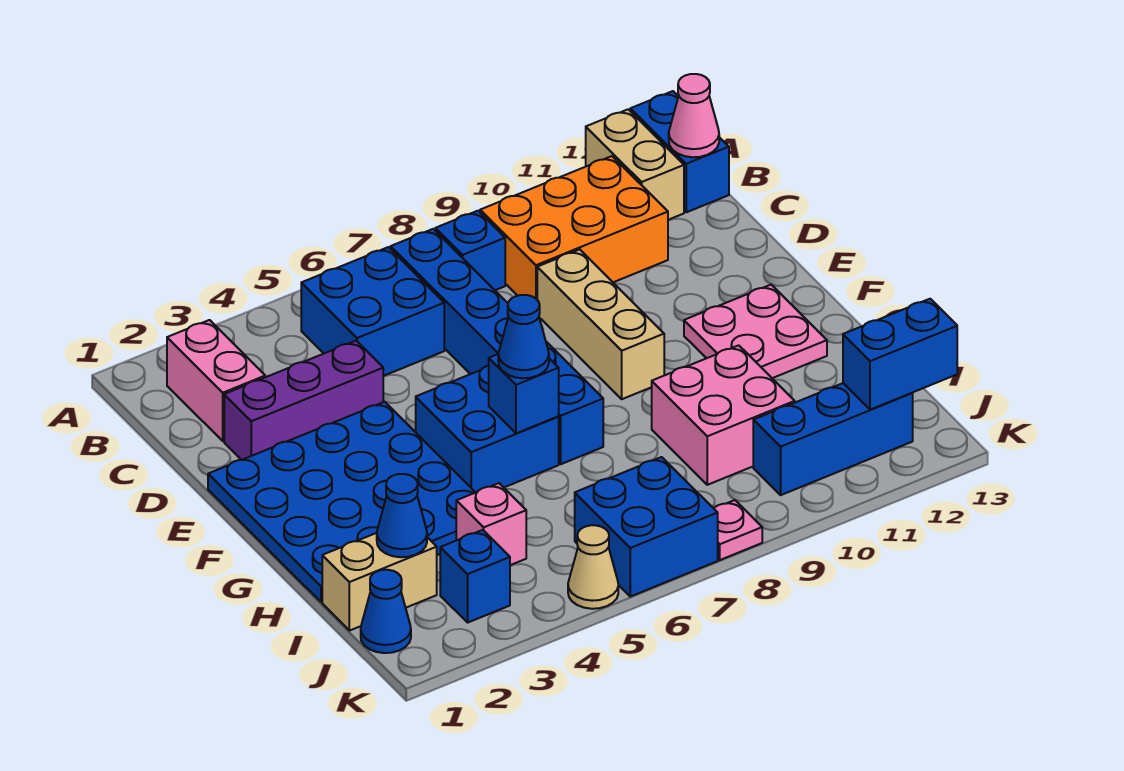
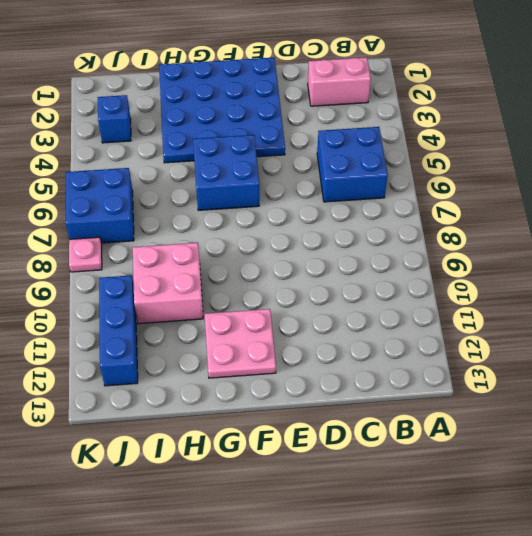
none -> tan brick A12:B12 level 1
none -> blue brick A13:B13 level 1
none -> blue brick B7:G7 level 1

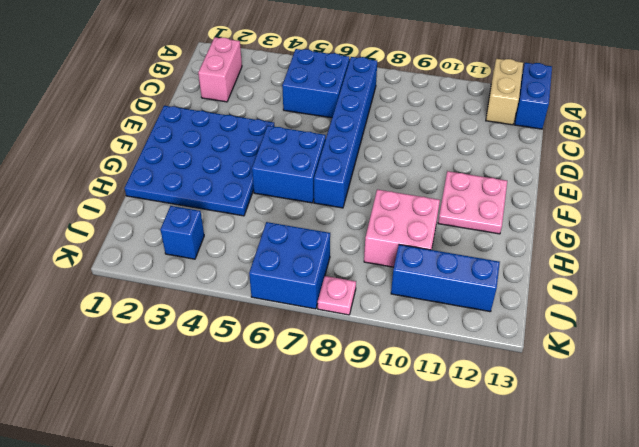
none -> blue brick B8 level 1
none -> orange brick B9:C11 level 1
none -> purple brick D2:D4 level 1

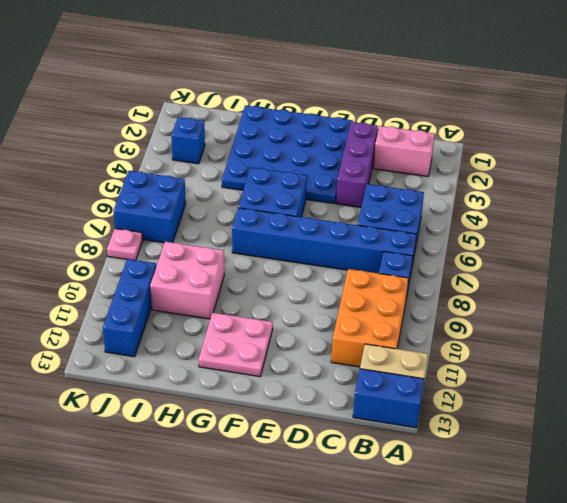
none -> tan brick D9:F9 level 1
none -> tan brick I1:I2 level 1
none -> pink brick I4 level 1

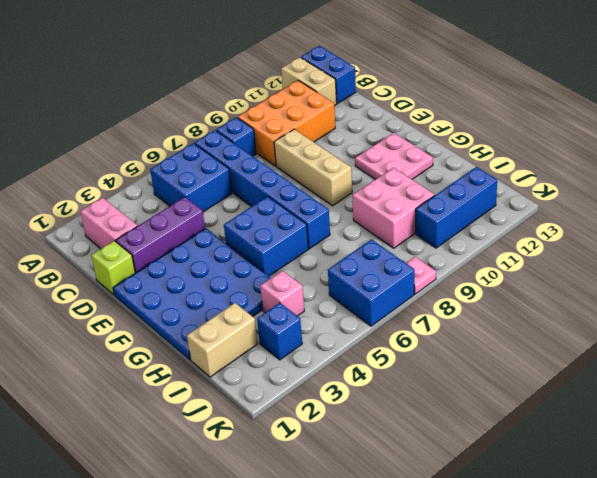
lime brick D1 level 1 -> none
none -> blue cone J1 level 1
none -> tan cone K5 level 1
none -> pink cone B13 level 2

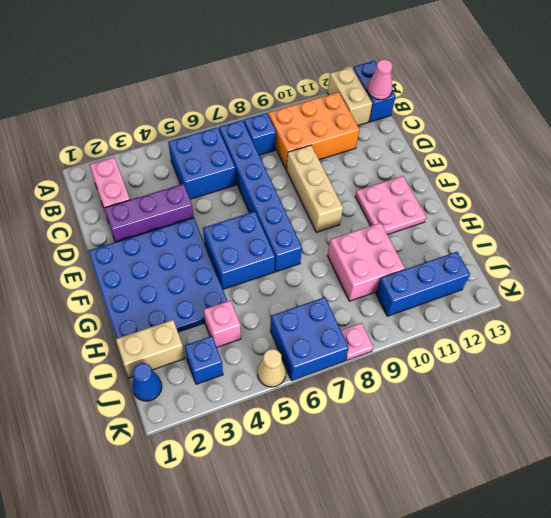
none -> blue brick G6 level 2
none -> blue cone I2 level 2
none -> blue brick J12:J13 level 2

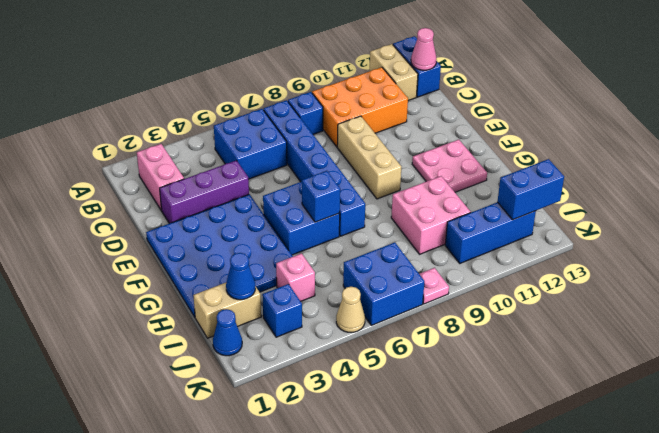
none -> blue cone G6 level 3

